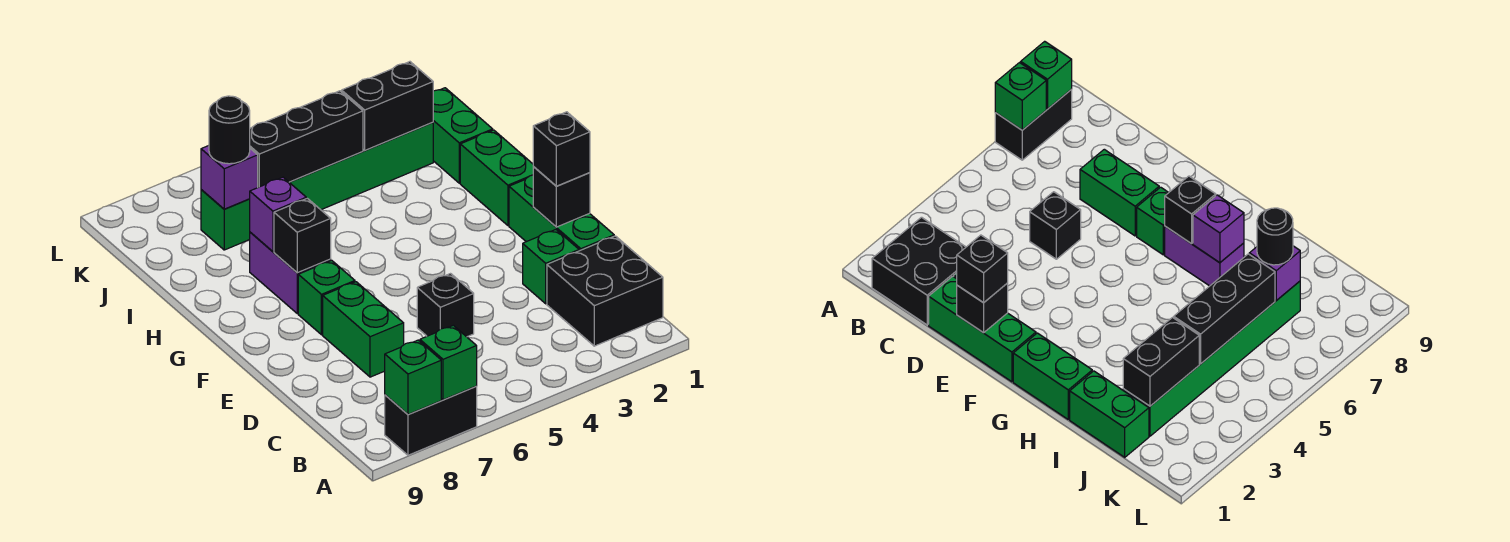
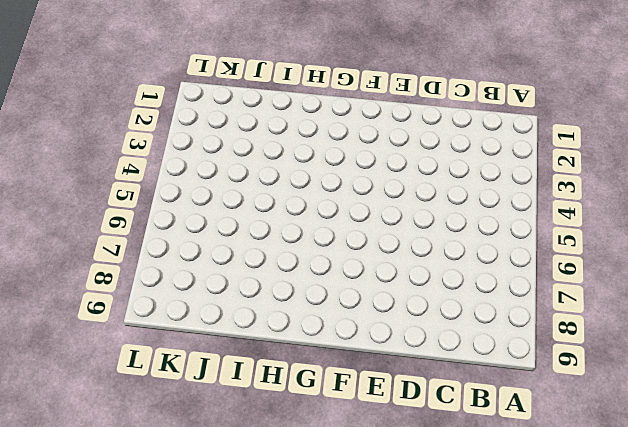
none -> black brick A7:A8 level 1
none -> black brick B1:C2 level 1
none -> green brick D1:F1 level 1

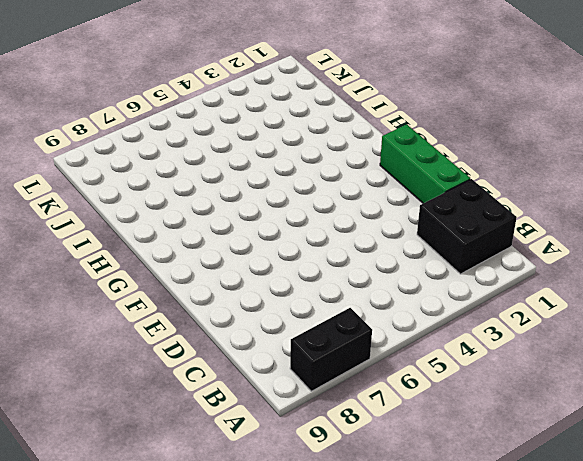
none -> green brick D2 level 1
none -> black brick D5 level 1
none -> green brick D7:E7 level 1

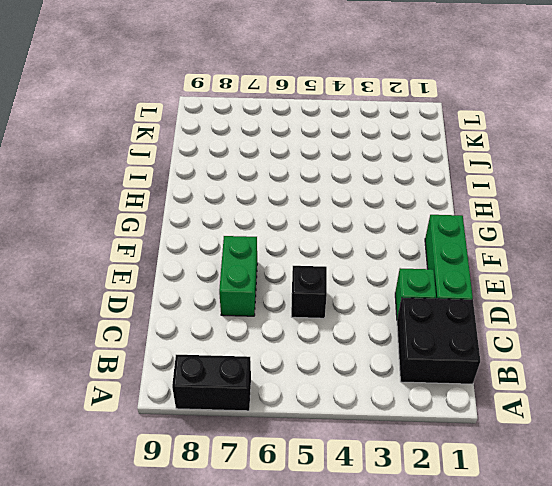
none -> green brick F7 level 1
none -> green brick G1:H1 level 1
none -> purple brick G7:H7 level 1

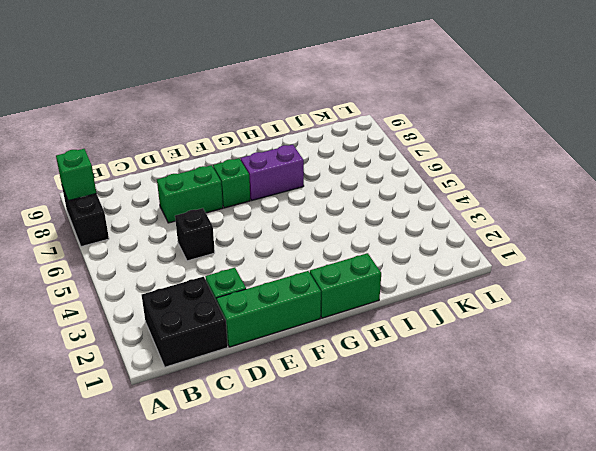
none -> green brick I1:J1 level 1
none -> green brick J2:J7 level 1
none -> green brick A7 level 2

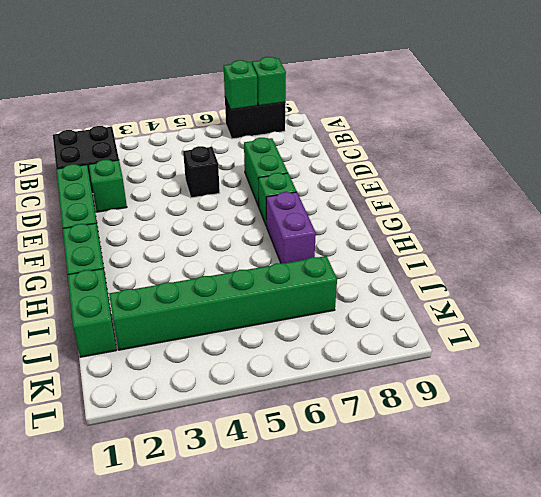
none -> black brick E1 level 2
none -> black brick G7 level 2
none -> purple brick H7 level 2

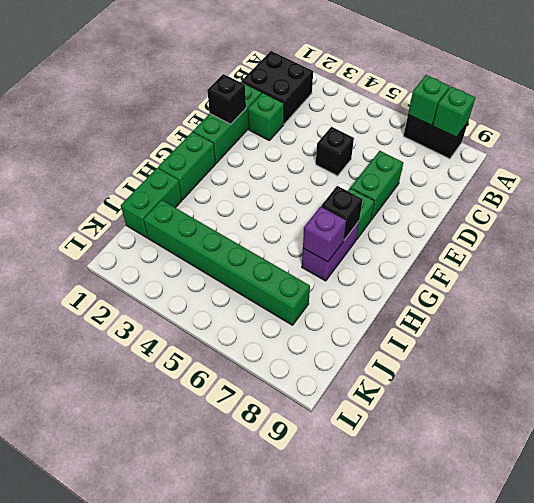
none -> black brick J2:J3 level 2
none -> black brick J4:J6 level 2
none -> purple brick J7 level 2

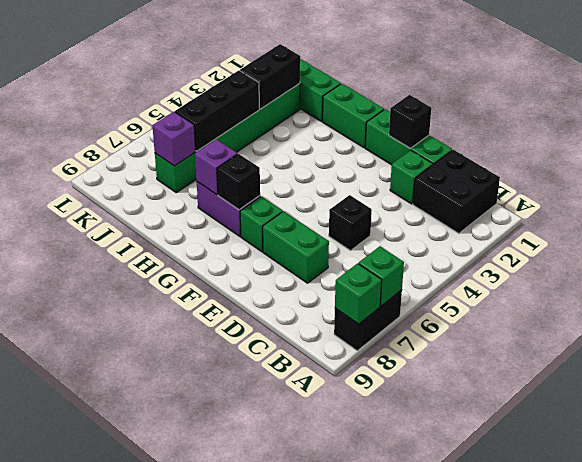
none -> black brick E1 level 3
none -> black round brick J7 level 3

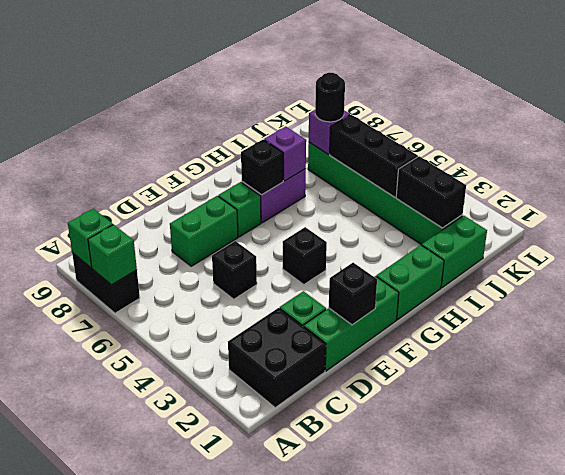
black brick F4 level 1 -> black brick E1 level 3

